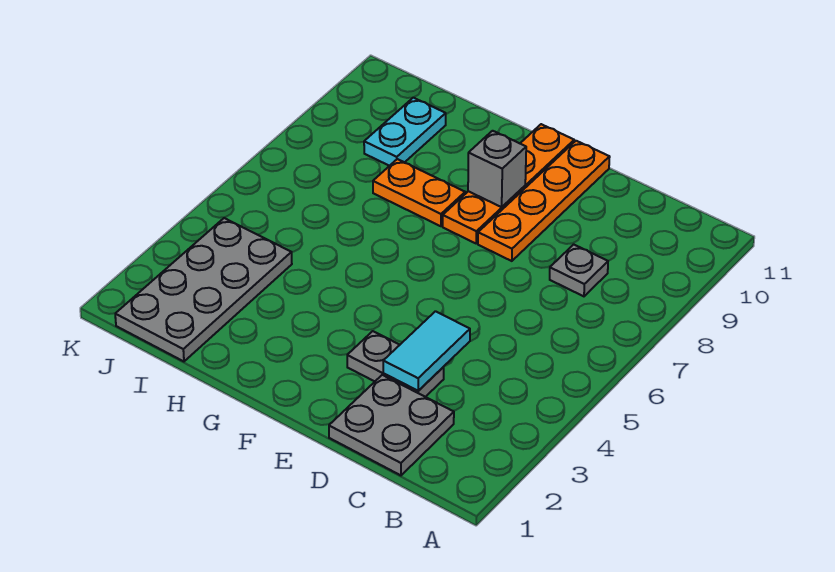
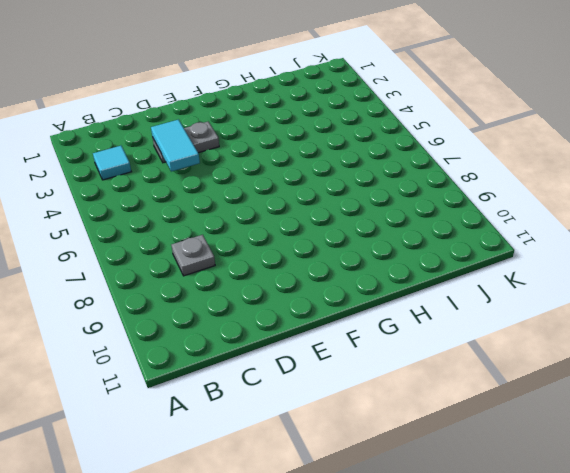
cyan tile B3 level 1 -> none
none -> grey plate C1:D2 level 1
none -> orange plate E8:E11 level 1

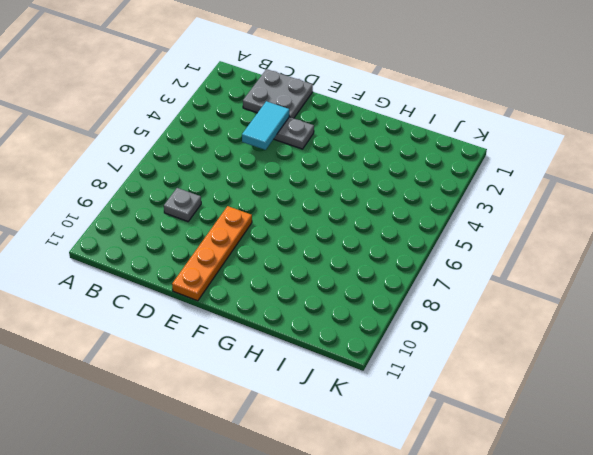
none -> orange plate F8:F11 level 1
none -> orange plate G8:H8 level 1

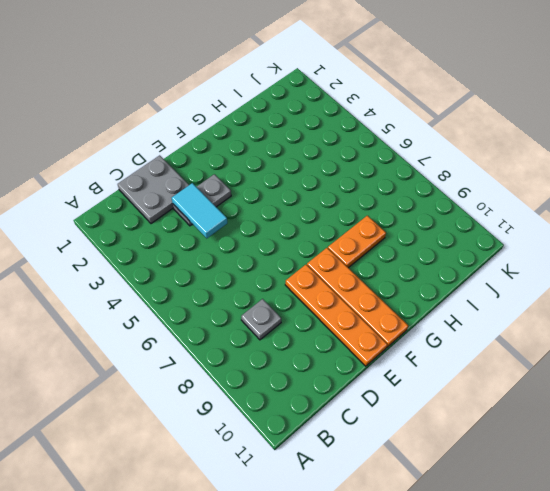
none -> grey plate I1:J4 level 1
none -> cyan plate I9:I10 level 1

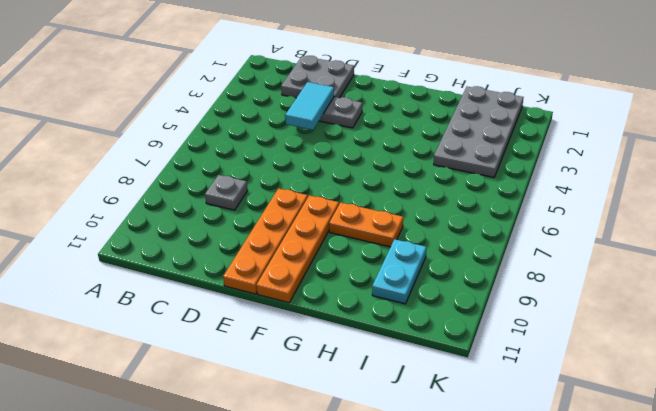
none -> grey brick F9 level 2

